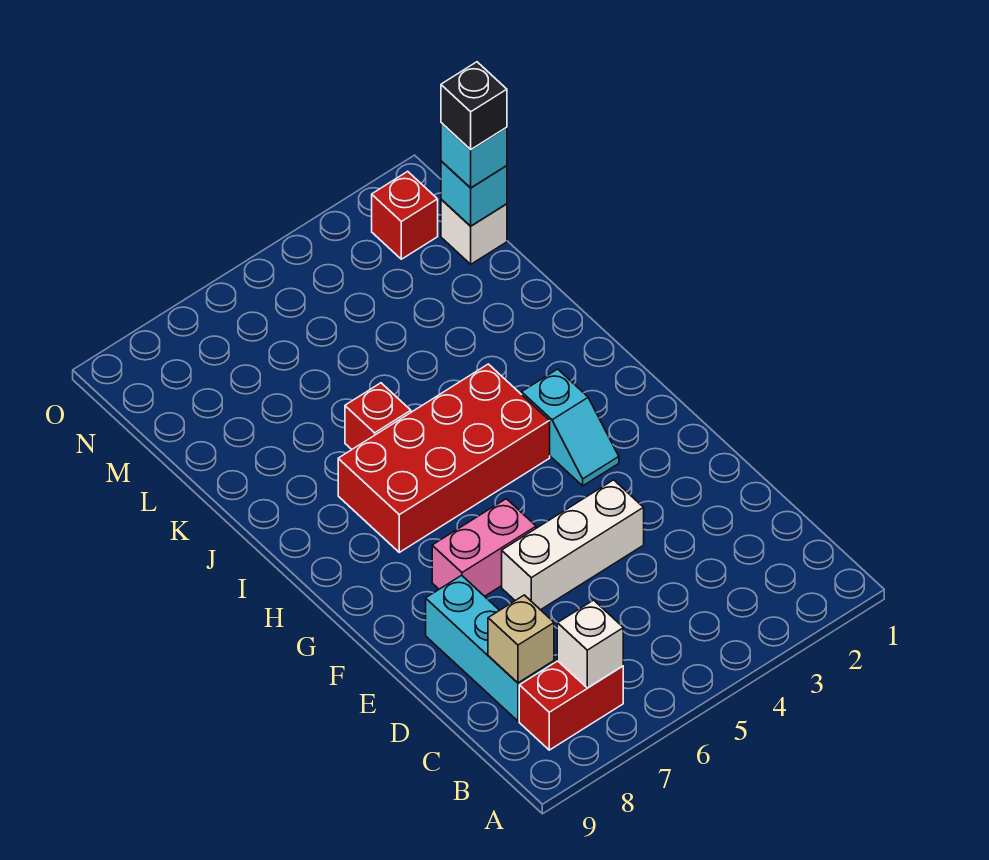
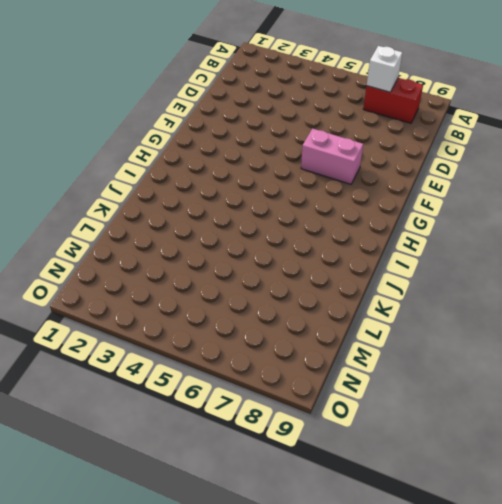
none -> cyan brick C8:E8 level 1
none -> white brick E4:E6 level 1
none -> cyan slope G3:H3 level 1 top H

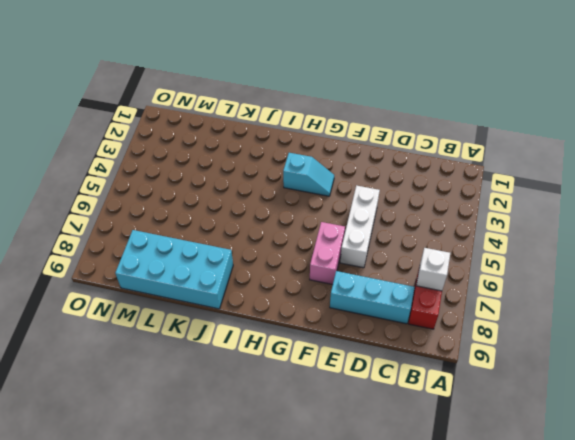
cyan brick J8:M9 level 1 -> none
none -> red brick H4:I7 level 1
none -> red brick J6 level 1
none -> white brick M1 level 1

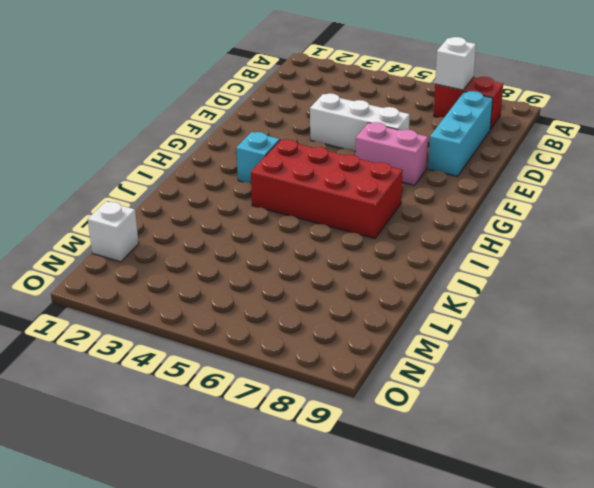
none -> red brick J6 level 1
none -> red brick N2 level 1
none -> tan brick C8 level 2

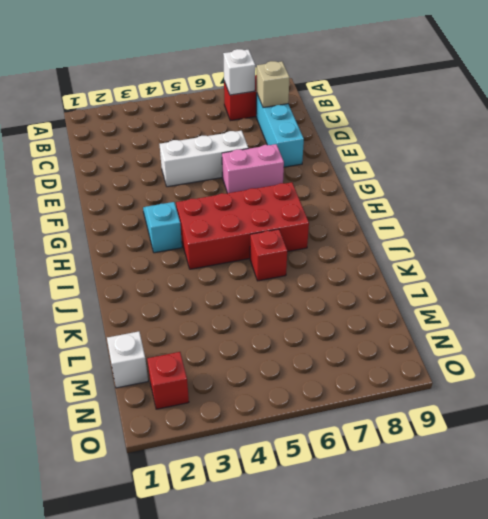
none -> cyan brick M1 level 2
none -> cyan brick M1 level 3
none -> black brick M1 level 4

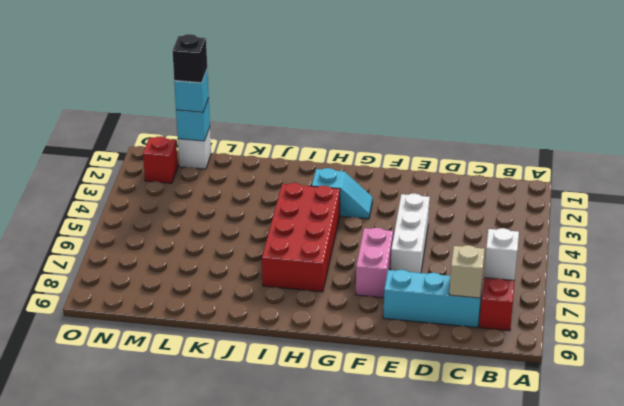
none -> red brick J6 level 1

